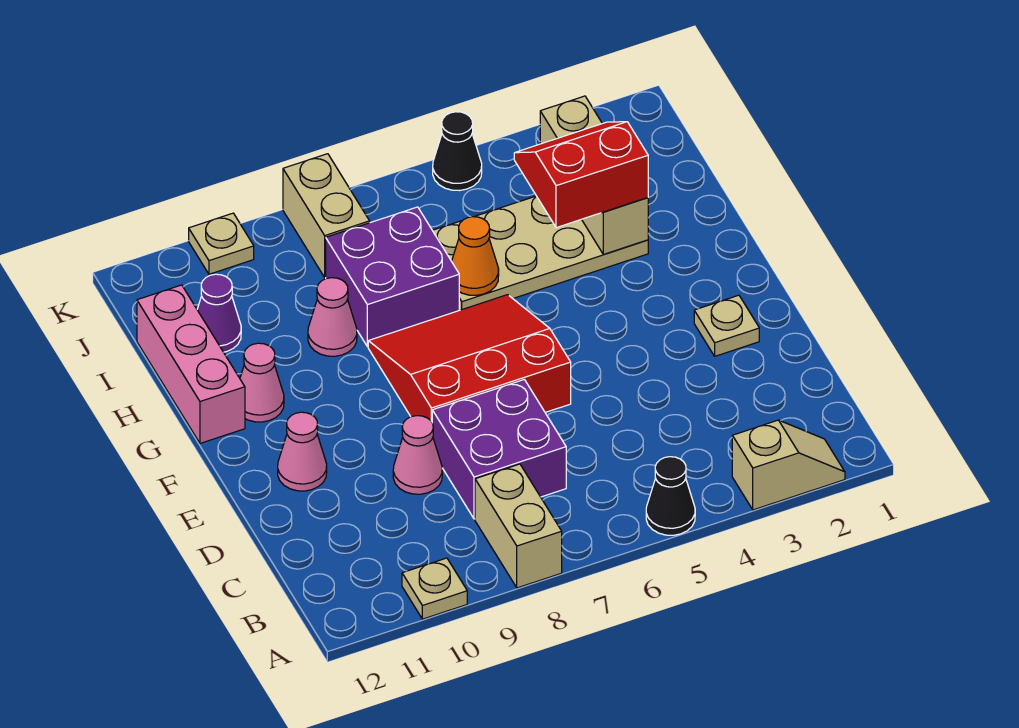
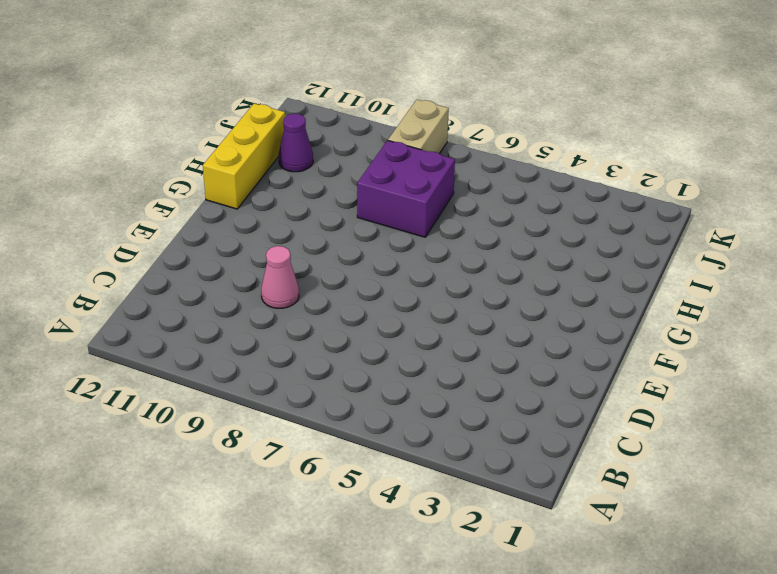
yellow brick G12:I12 level 1 -> pink brick G12:I12 level 1
none -> tan slope A2:A3 level 1 top 3
none -> black cone A5 level 1
none -> tan brick A8:B8 level 1

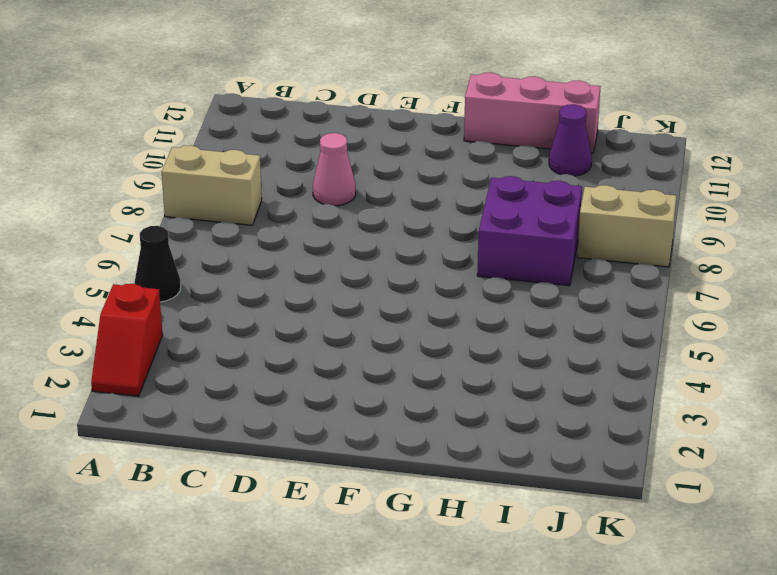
red slope A2:A3 level 1 top 3 -> tan slope A2:A3 level 1 top 3
none -> tan plate A10 level 1
none -> purple brick C7:D8 level 1
none -> tan plate E2 level 1

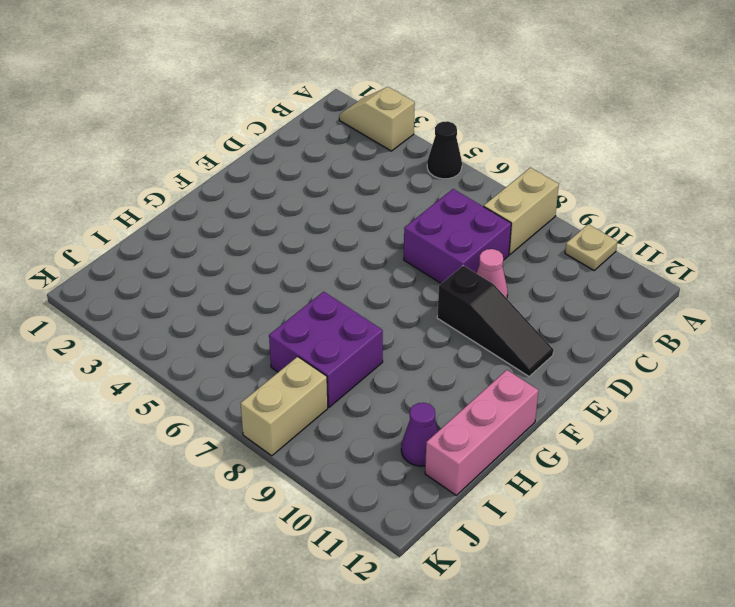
black slope E9:E11 level 1 top 9 -> pink cone E11 level 1
none -> tan plate E2 level 1
none -> red slope E6:G8 level 1 top E
none -> pink cone G11 level 1

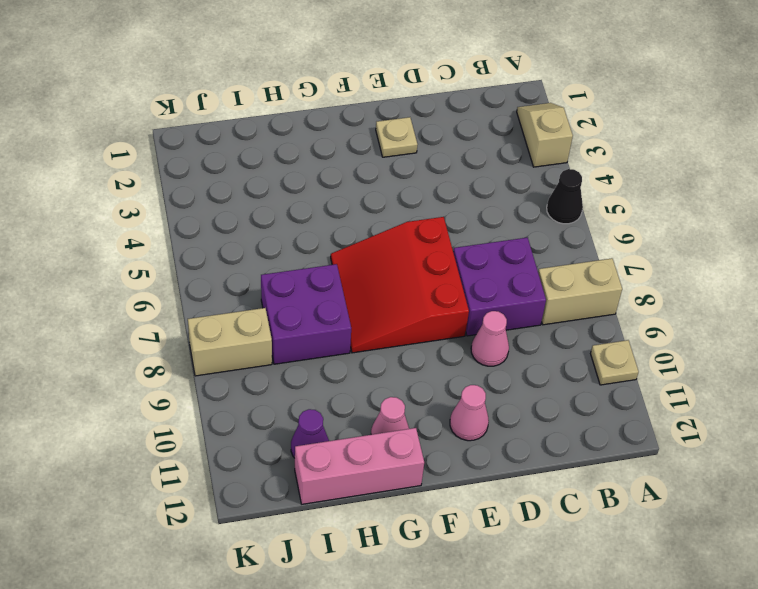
none -> tan plate H3:I6 level 1
none -> pink cone H9 level 1
none -> black cone K5 level 1

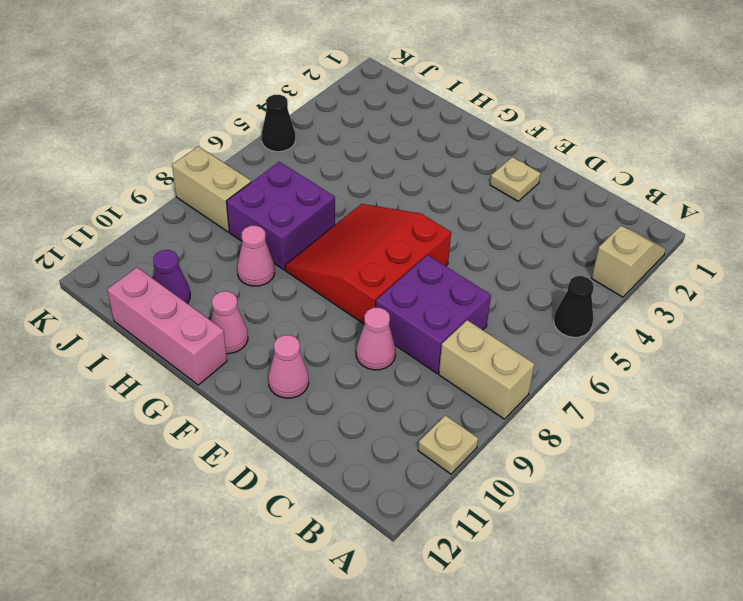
none -> tan plate H3:I6 level 1
none -> tan plate K10 level 1
none -> tan brick H3:J3 level 2

